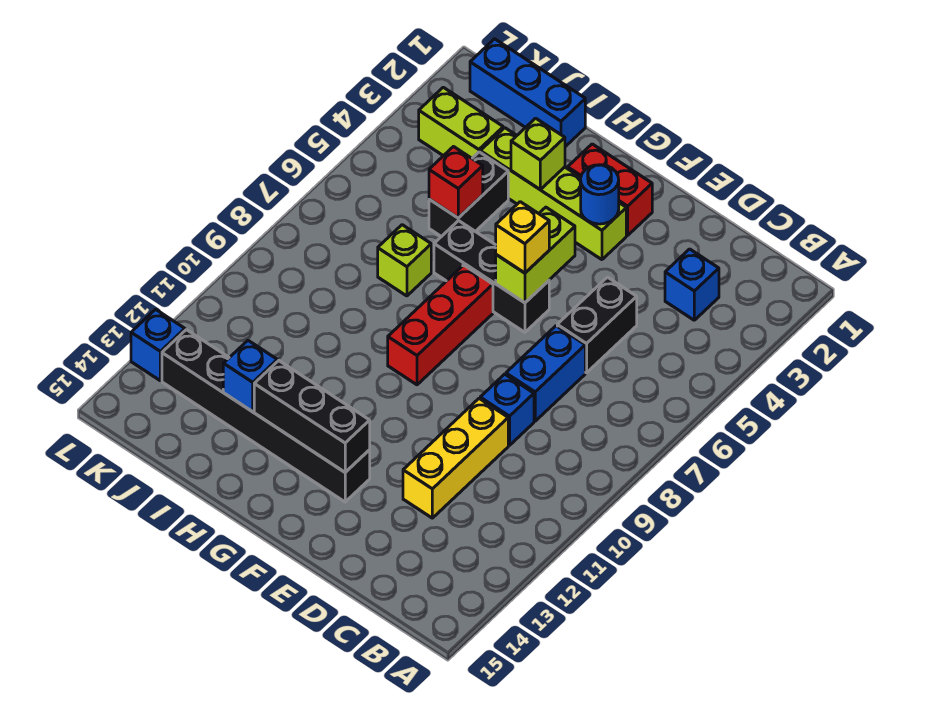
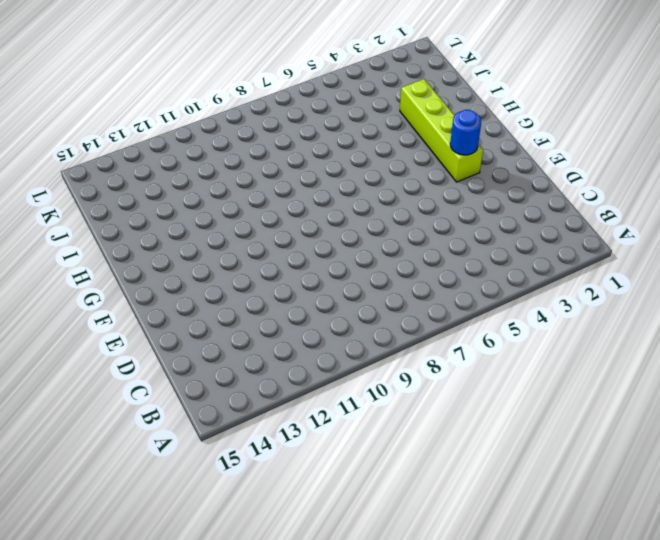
none -> blue brick C3 level 1
none -> black brick D5:D6 level 1
none -> blue brick D7:D8 level 1

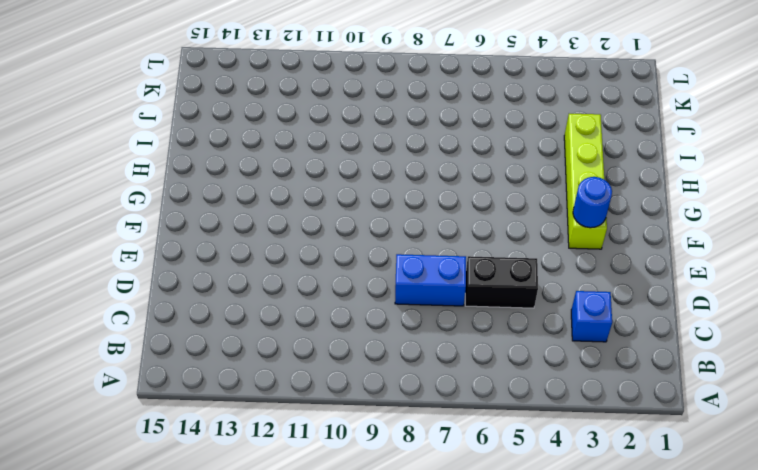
none -> blue brick D9 level 1
none -> yellow brick D10:D12 level 1
none -> red brick F2:G2 level 1

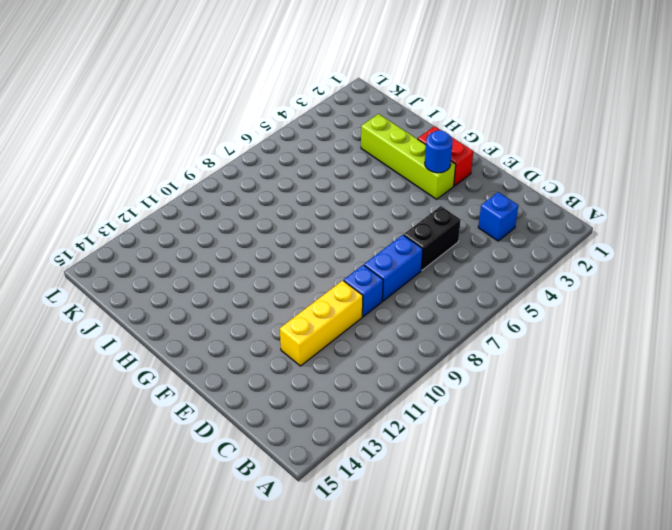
none -> black brick F6:H6 level 1
none -> black brick F13:K13 level 1
none -> red brick G7:G9 level 1

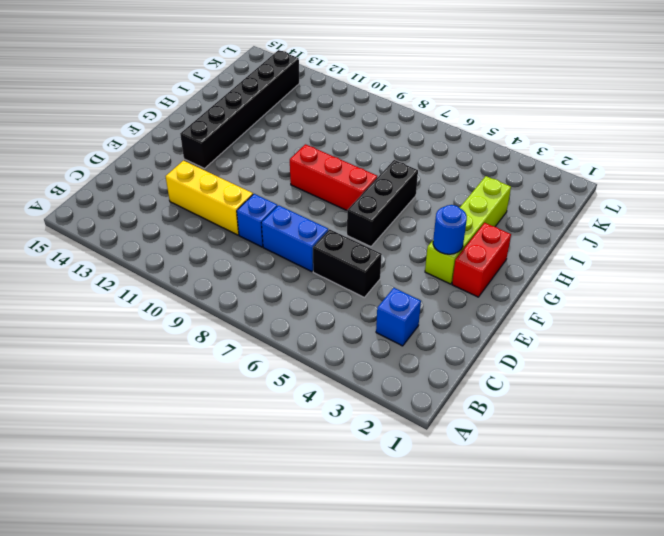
none -> blue brick I1:K1 level 1
none -> black brick I4:I5 level 1
none -> lime brick I7 level 1

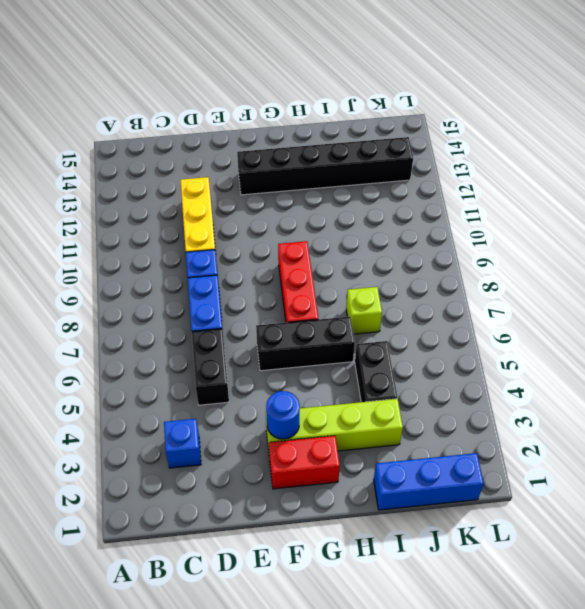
none -> lime brick J3:K3 level 1
none -> blue brick L13 level 1
none -> lime brick F5:F6 level 2

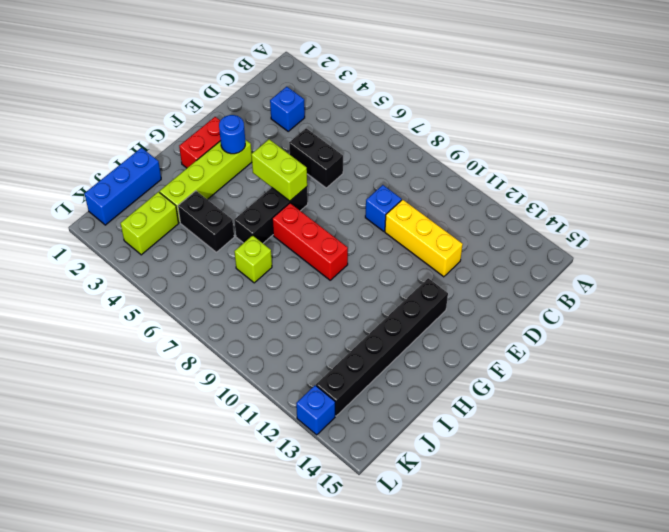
none -> blue brick D7:D8 level 1
none -> black brick F13:H13 level 2
none -> lime brick H3 level 2

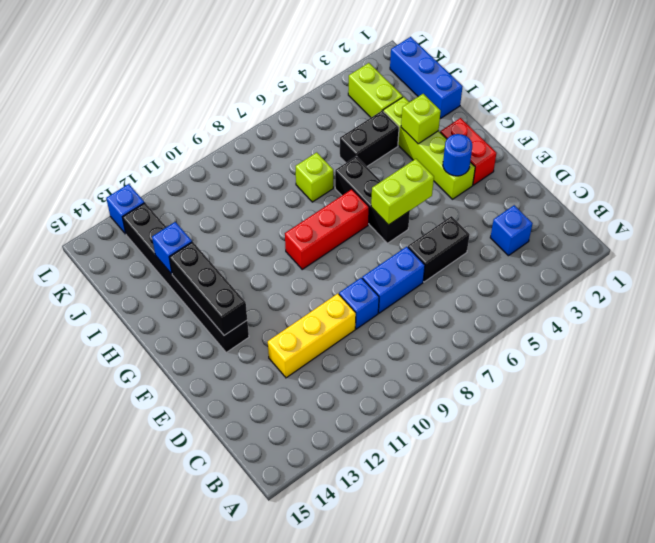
none -> red brick I5 level 2
none -> yellow brick F6 level 3

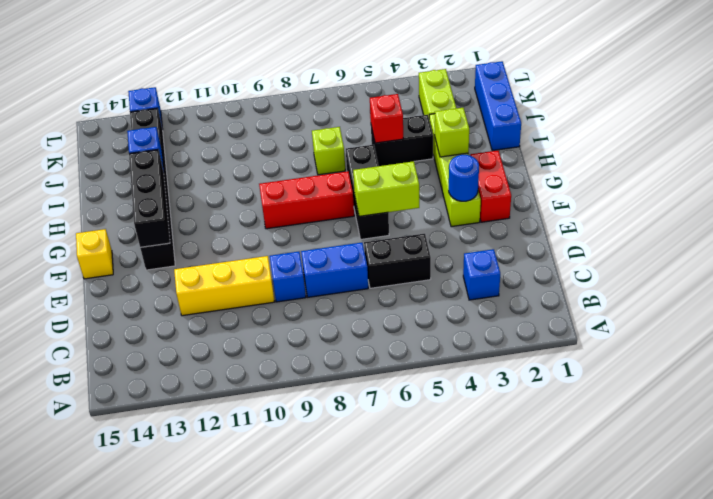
yellow brick F15 level 1 -> yellow brick F6 level 3

